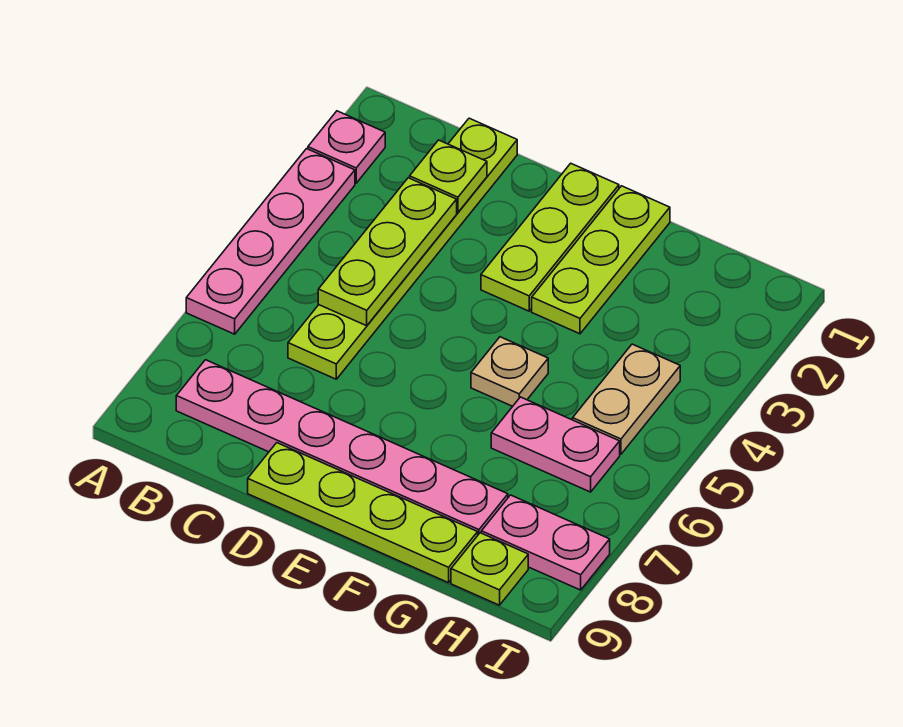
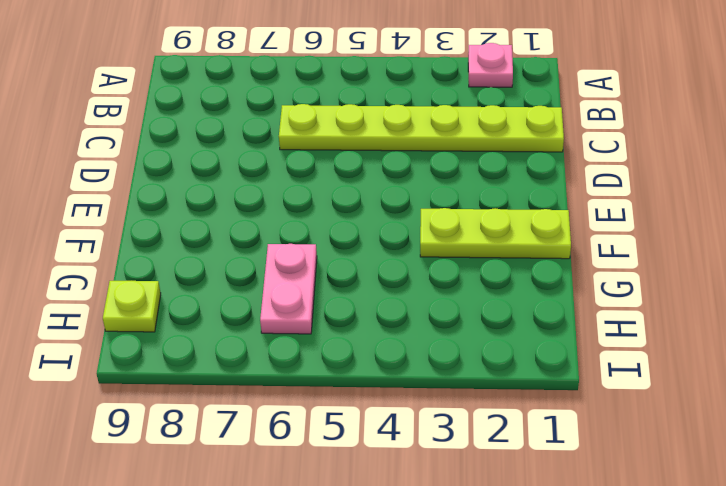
none -> pink plate A3:A6 level 1
none -> pink plate B8:G8 level 1
none -> lime plate D9:G9 level 1

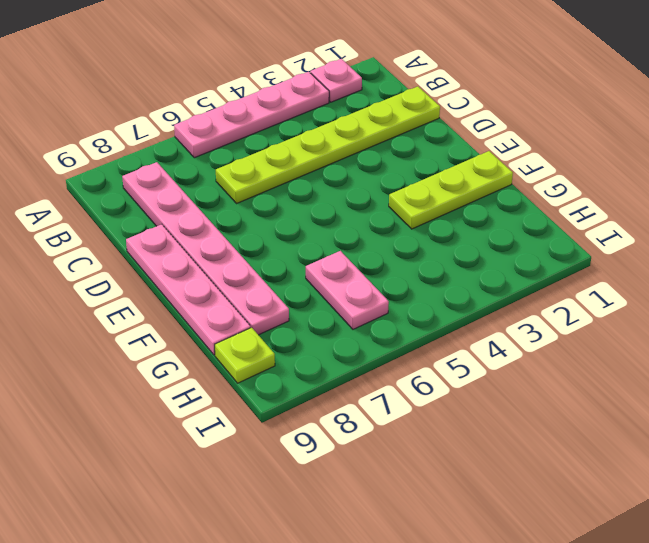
pink plate D9:G9 level 1 -> lime plate D9:G9 level 1
none -> lime plate E1:E3 level 1
none -> tan plate F5 level 1
none -> tan plate H4:H5 level 1

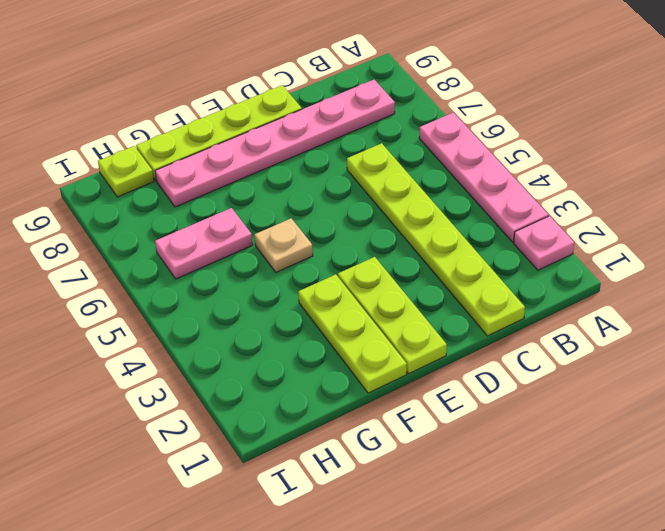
none -> tan plate H4:H5 level 1
none -> pink plate H8:I8 level 1
none -> lime plate C2 level 2

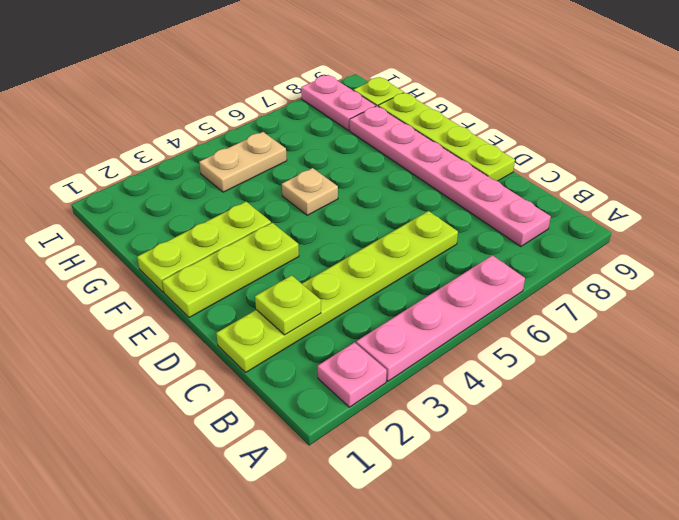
none -> pink plate G6:H6 level 1
none -> lime plate C3:C5 level 2

